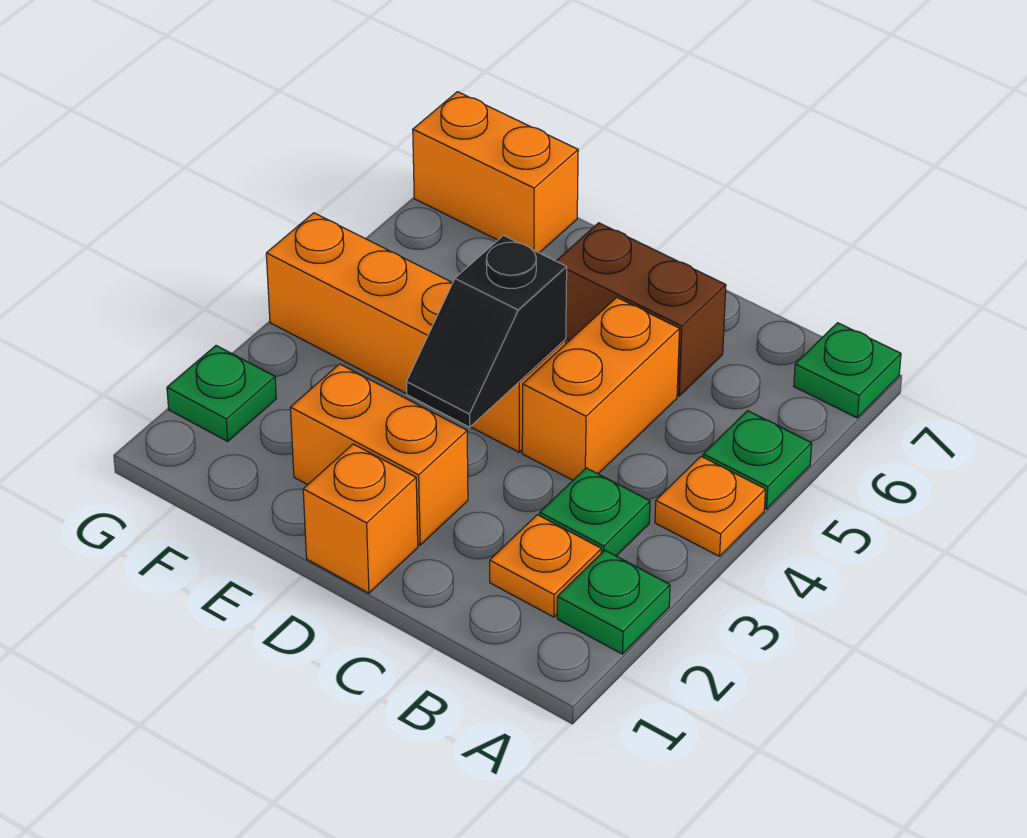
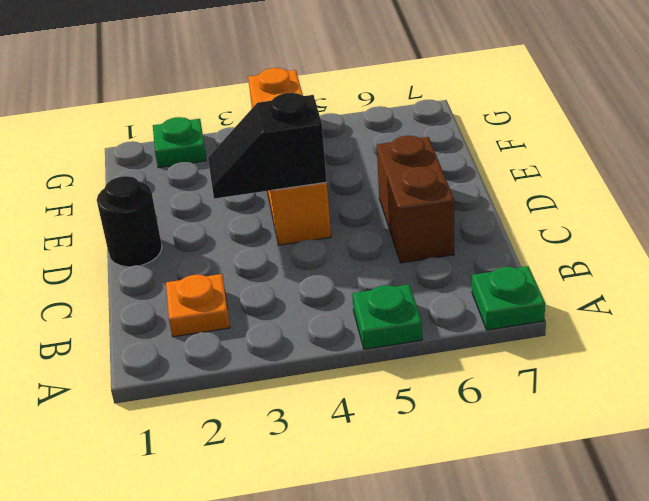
black round brick D1 level 1 -> orange brick D1 level 1
none -> green plate A2 level 1
none -> orange plate A4 level 1
none -> green plate B3 level 1

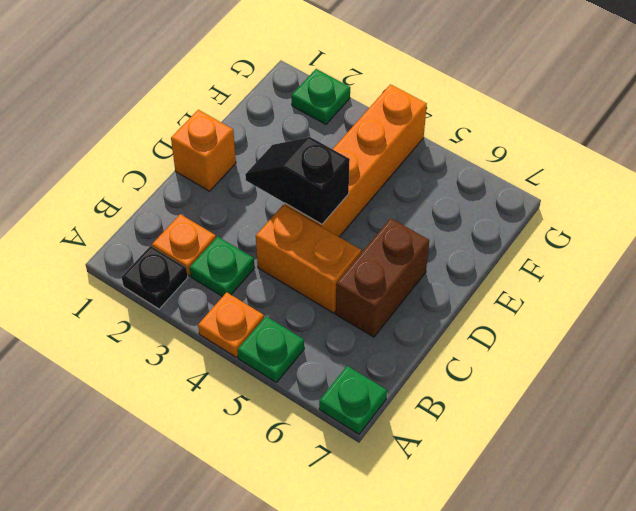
black plate A2 level 1 -> green plate A2 level 1
none -> orange brick D2:E2 level 1
none -> orange brick F7:G7 level 1

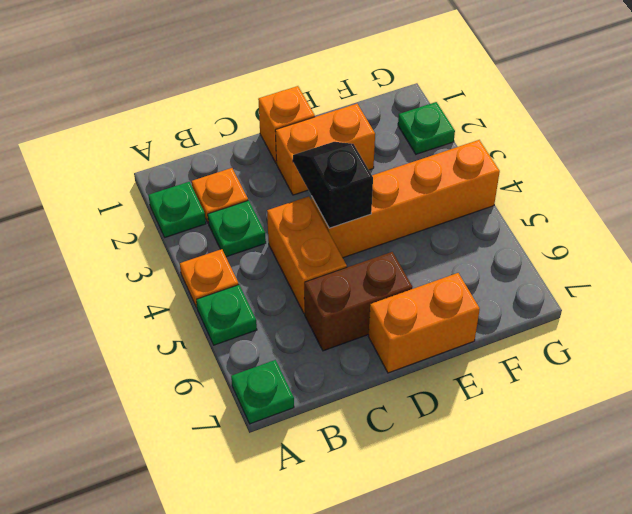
orange brick D7:E7 level 1 -> orange brick F7:G7 level 1

